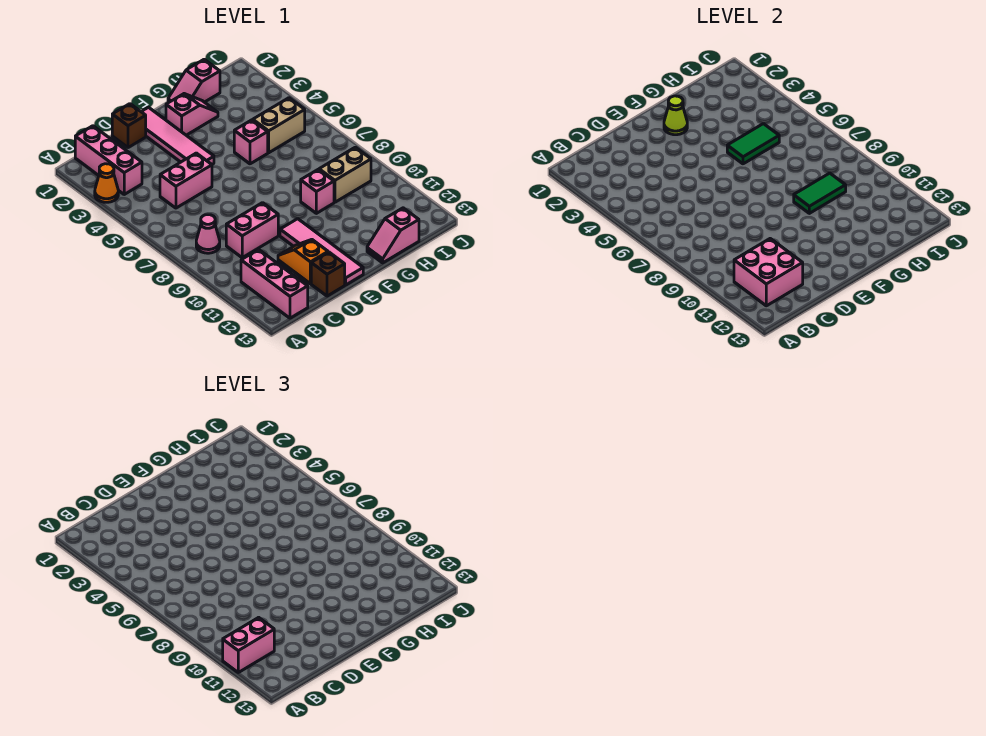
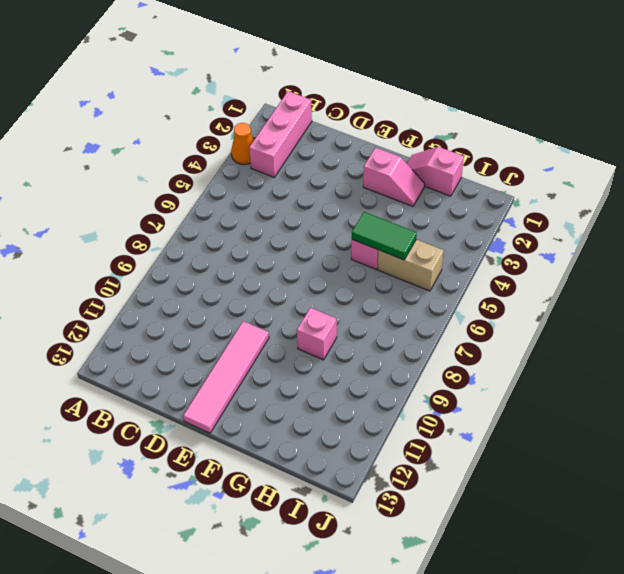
none -> pink cone B8 level 1
none -> pink brick B11:B13 level 1
none -> pink brick C5:D5 level 1

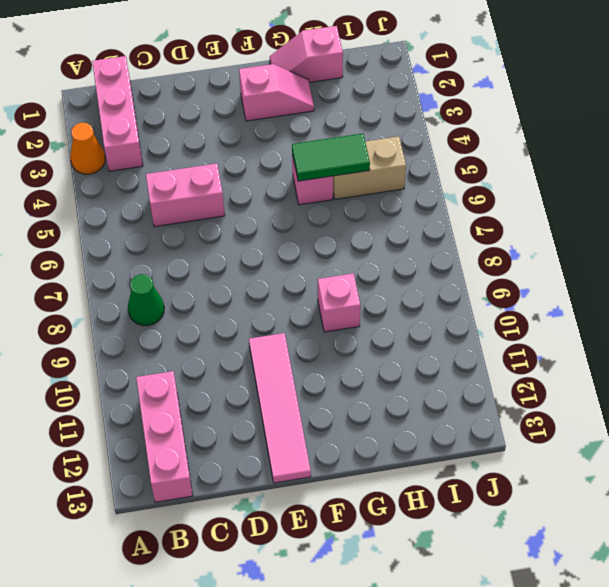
green cone B8 level 1 -> pink cone B8 level 1
none -> pink brick C9:D9 level 1
none -> brown brick D1 level 1
none -> orange slope D11:D12 level 1 top 12

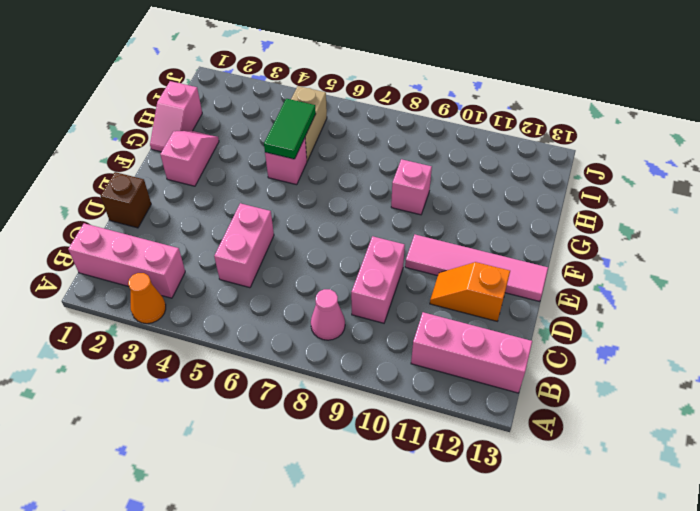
none -> brown brick D13 level 1
none -> pink tile E1:E4 level 1
none -> pink slope G13:H13 level 1 top H

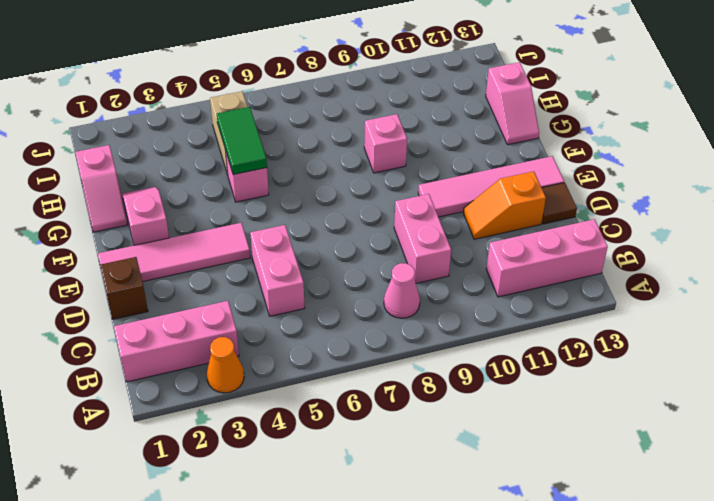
brown tile D13 level 1 -> brown brick D13 level 1
none -> tan brick H9:I9 level 1
none -> pink brick B11:C12 level 2
none -> lime cone F2 level 2

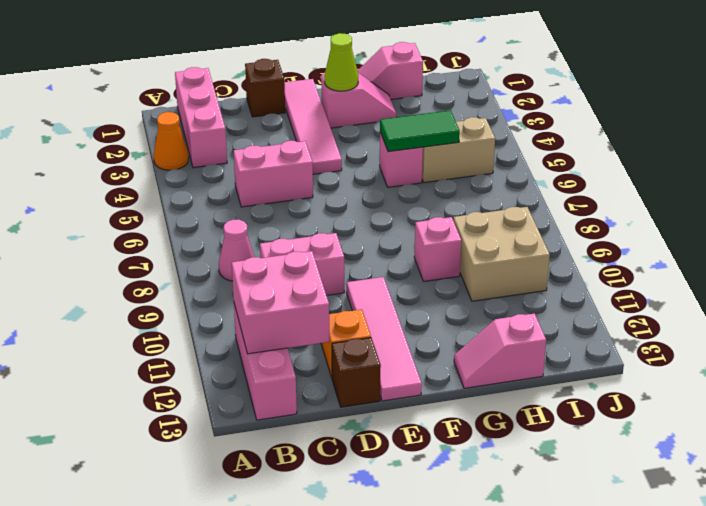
tan brick H9:I10 level 1 -> tan brick H9:I9 level 1
none -> green tile G9:H9 level 2
none -> pink brick A11:B11 level 3

